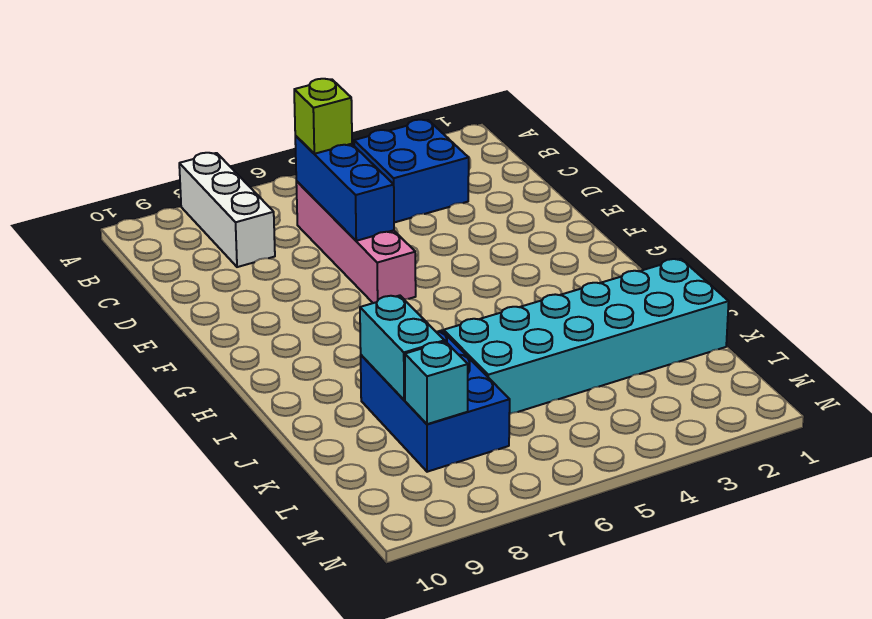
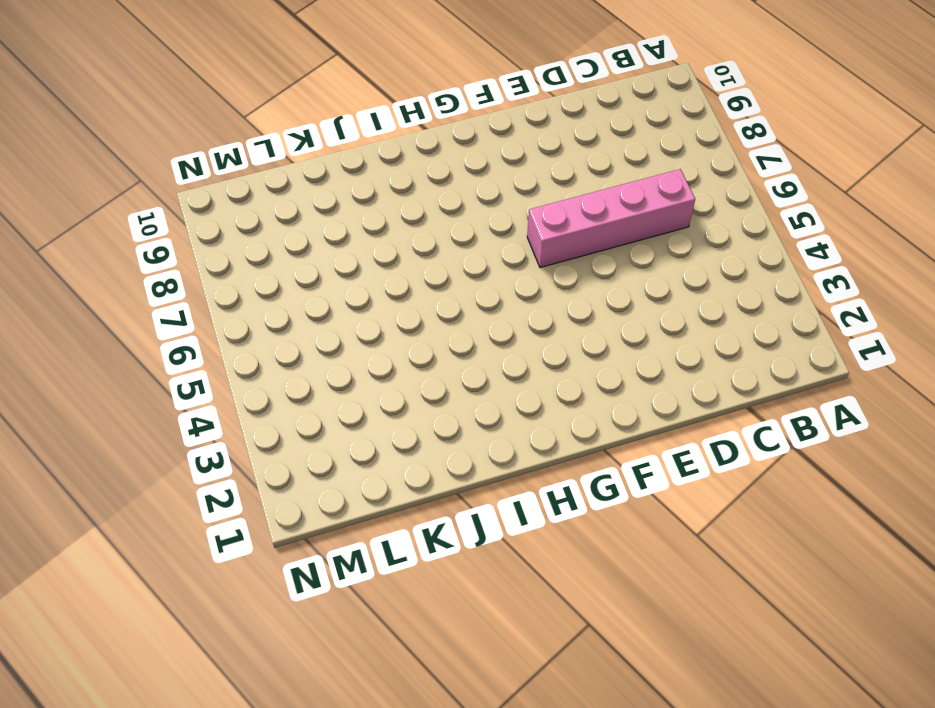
none -> white brick A8:C8 level 1
none -> blue brick B3:C4 level 1

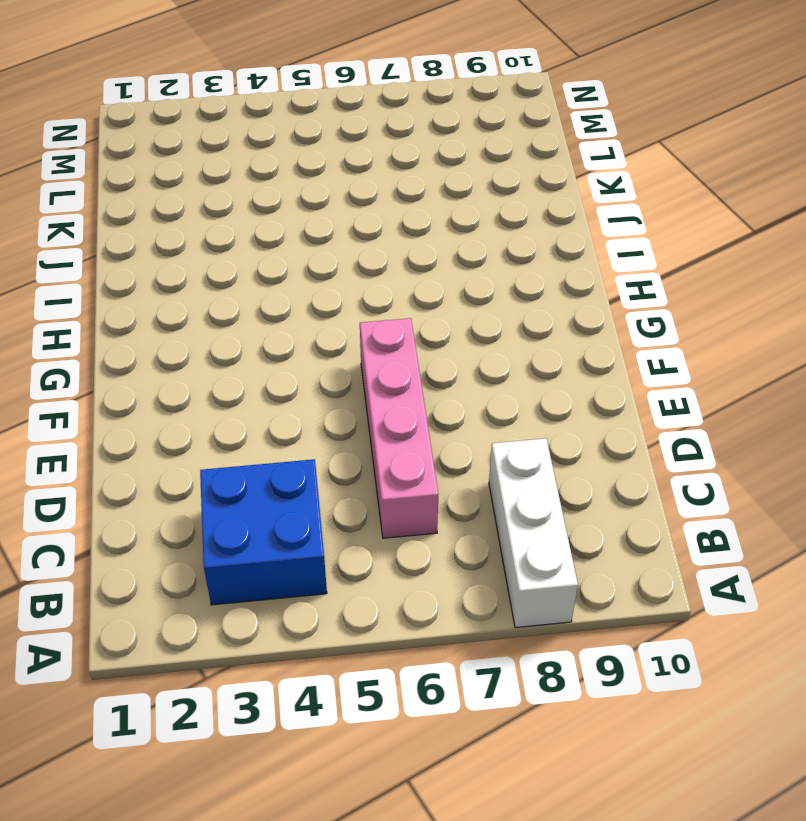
none -> cyan brick J1:K6 level 1
none -> blue brick J7:L8 level 1

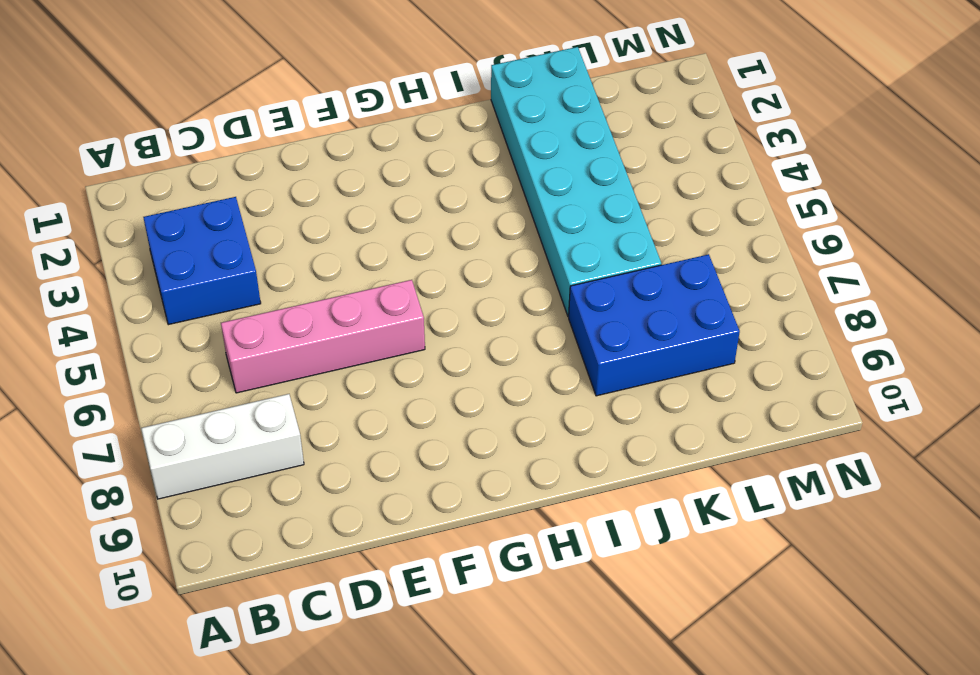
none -> blue brick C6:E6 level 2
none -> cyan brick J8:K8 level 2

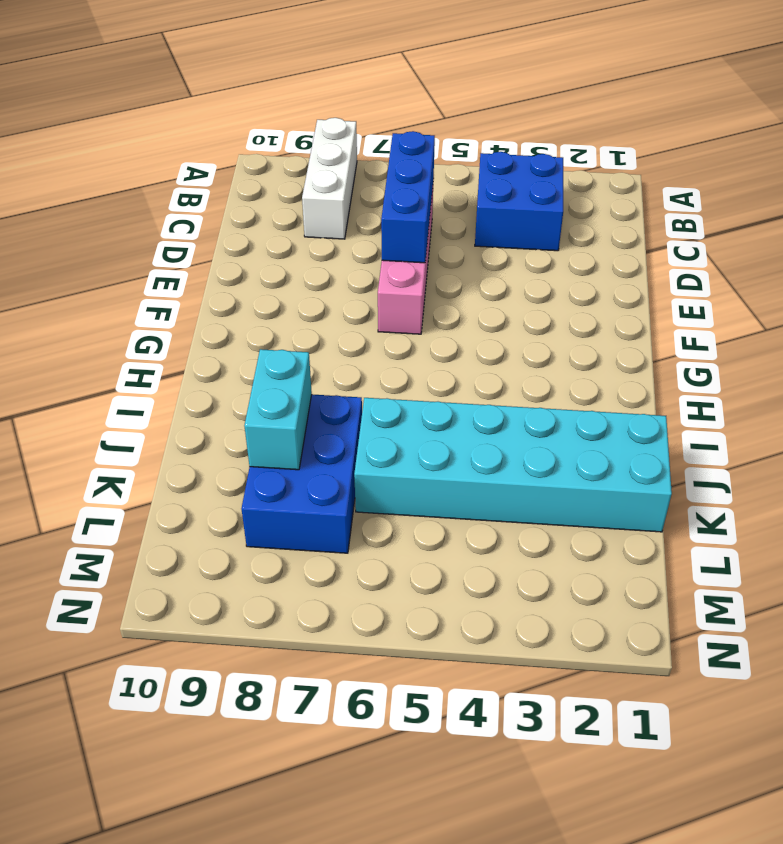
none -> cyan brick L8 level 2
none -> lime brick C6 level 3

